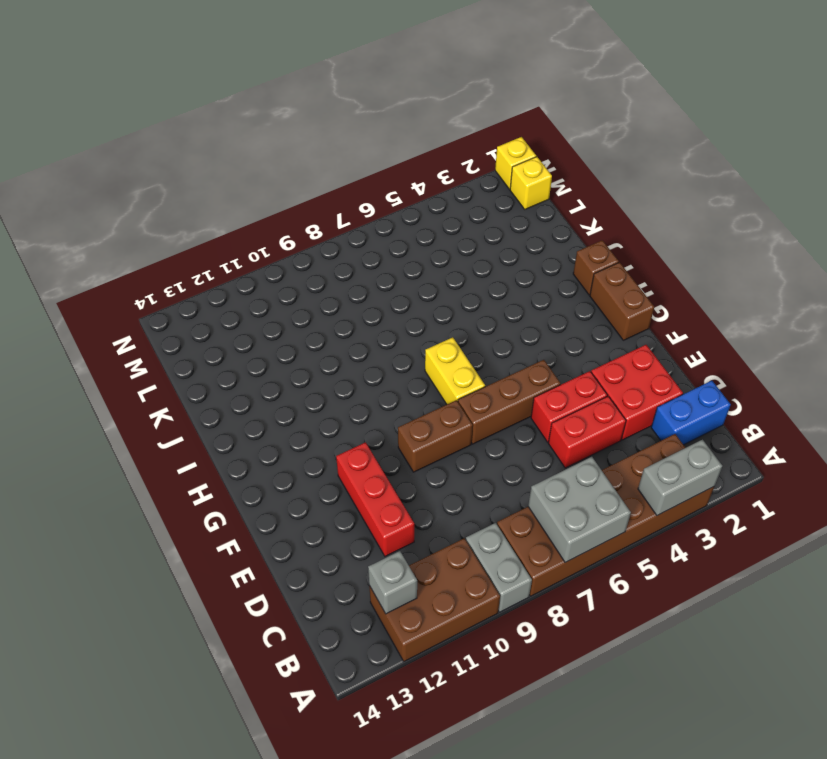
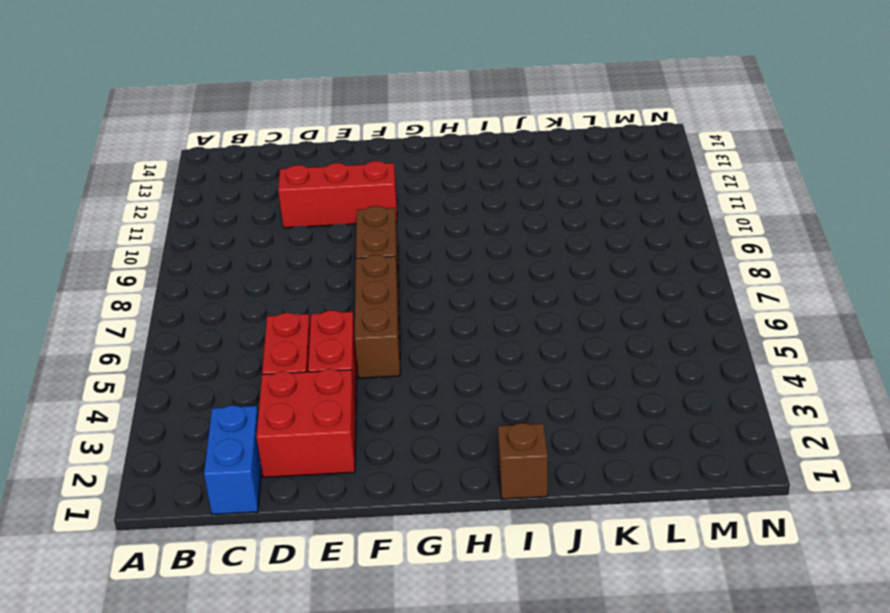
none -> brown brick A3:B8 level 1
none -> grey brick A9:B9 level 1
none -> brown brick A10:B12 level 1

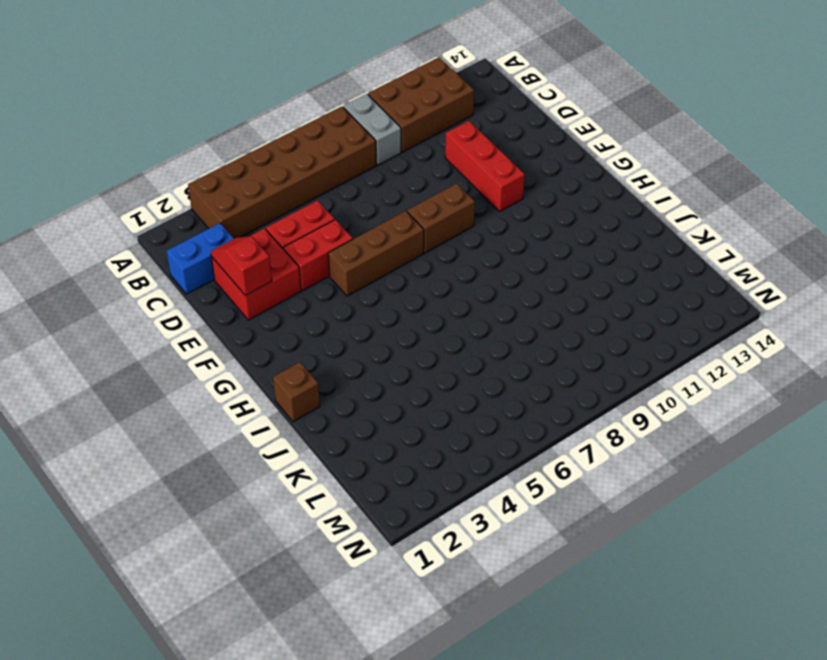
red slope D2:E2 level 2 top E -> none
none -> brown brick G1:H1 level 1
none -> yellow brick G7:H7 level 1
none -> yellow brick M1 level 1

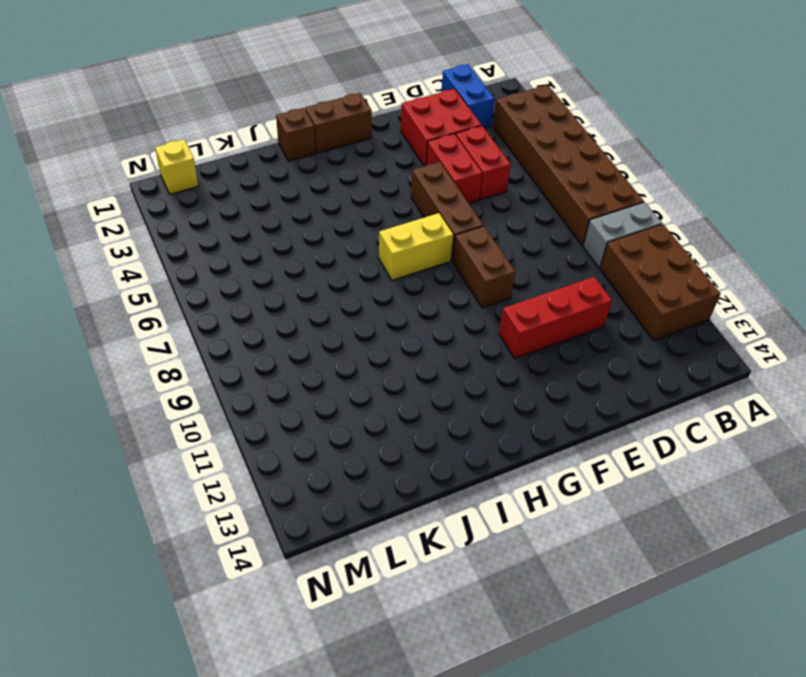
none -> yellow brick N1 level 1
none -> grey brick A3:A4 level 2
none -> grey brick A6:B7 level 2

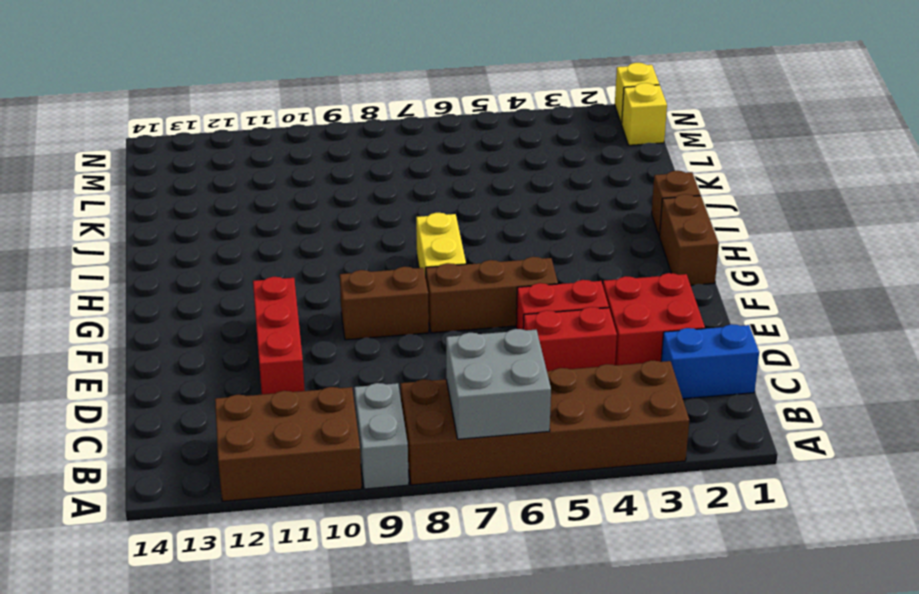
none -> grey brick A3:A4 level 2
none -> grey brick B12 level 2

